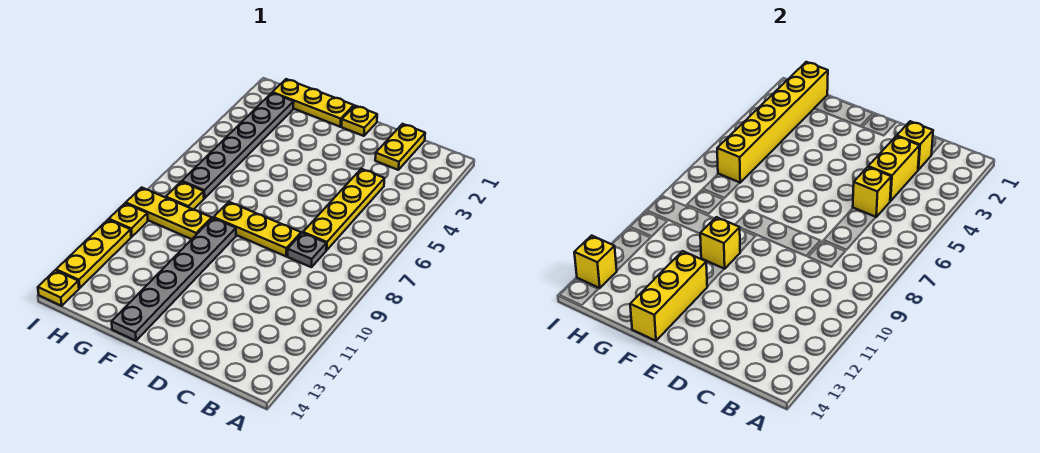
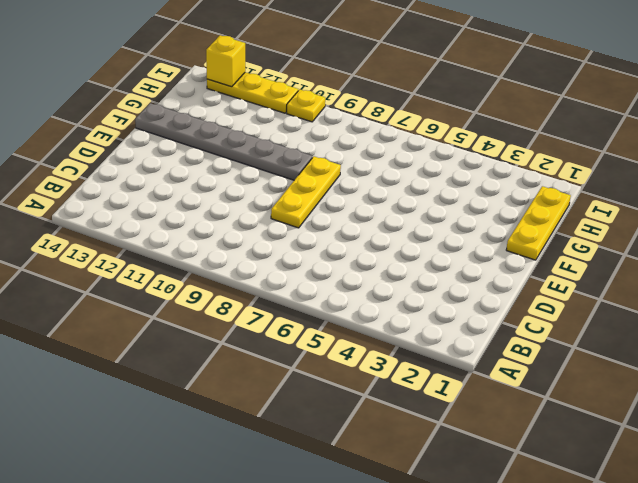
none -> yellow plate C1:C2 level 1
none -> yellow plate C4:C7 level 1
none -> grey plate C8 level 1

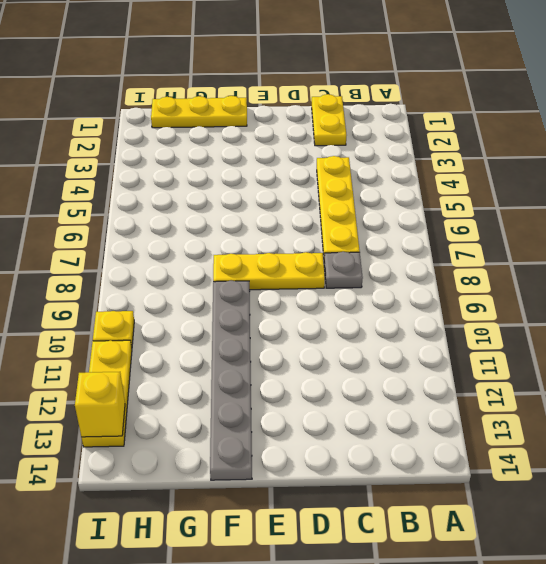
none -> yellow plate E1 level 1
none -> yellow plate G9:I9 level 1
none -> grey plate H2:H7 level 1

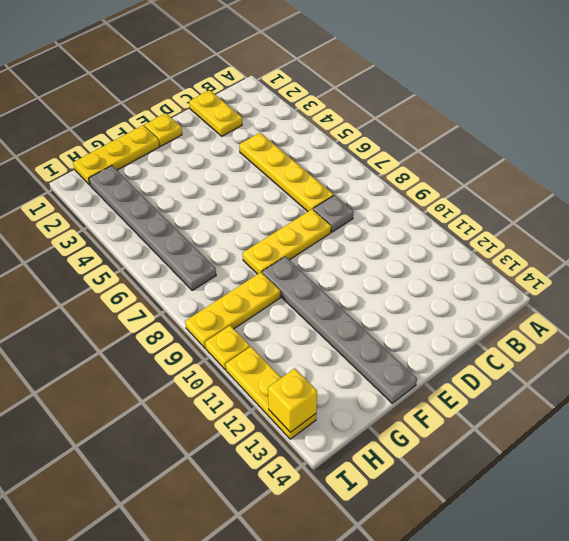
none -> yellow plate H8 level 1
none -> yellow plate I14 level 1
none -> yellow brick C2 level 2

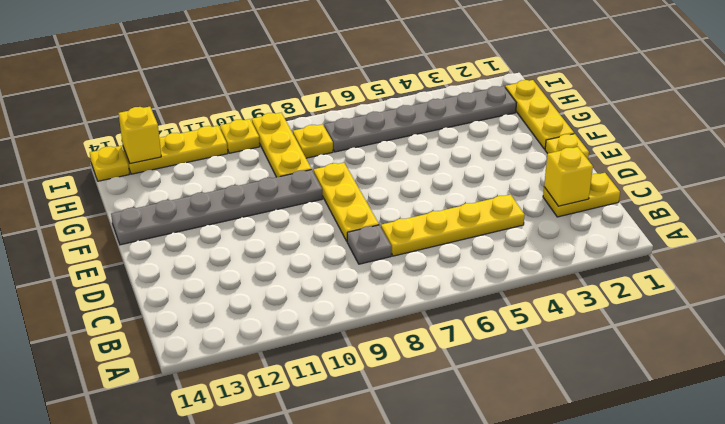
none -> yellow brick C3:C4 level 2
none -> yellow brick C5 level 2
none -> yellow brick F10 level 2

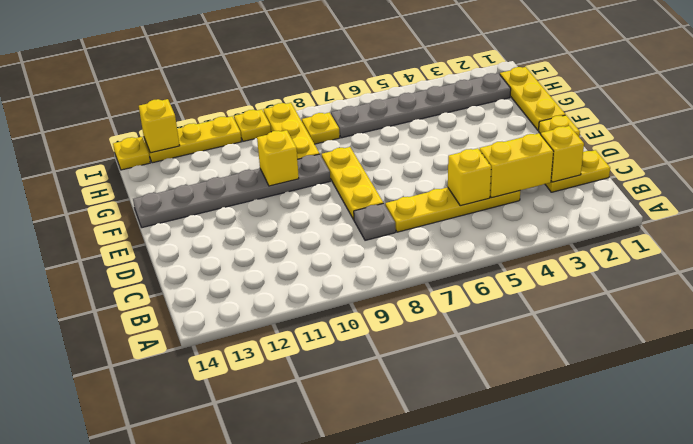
none -> yellow brick F12:F14 level 2
none -> yellow brick H1:H6 level 2

